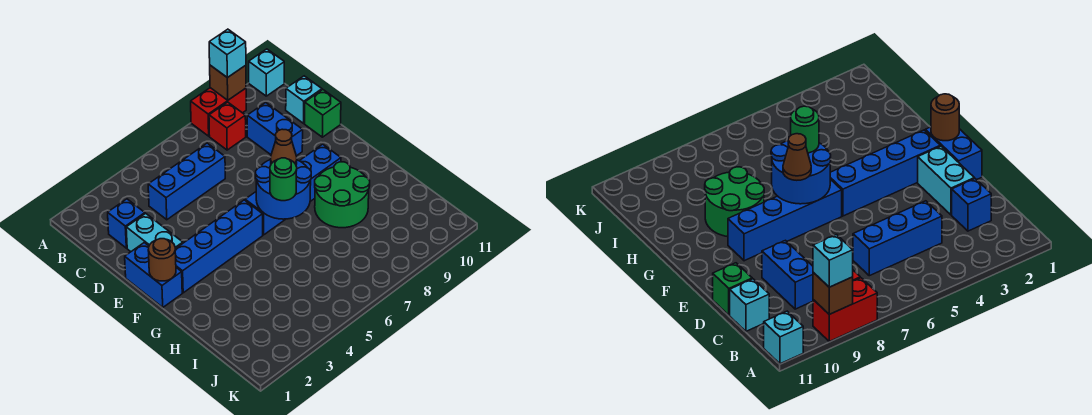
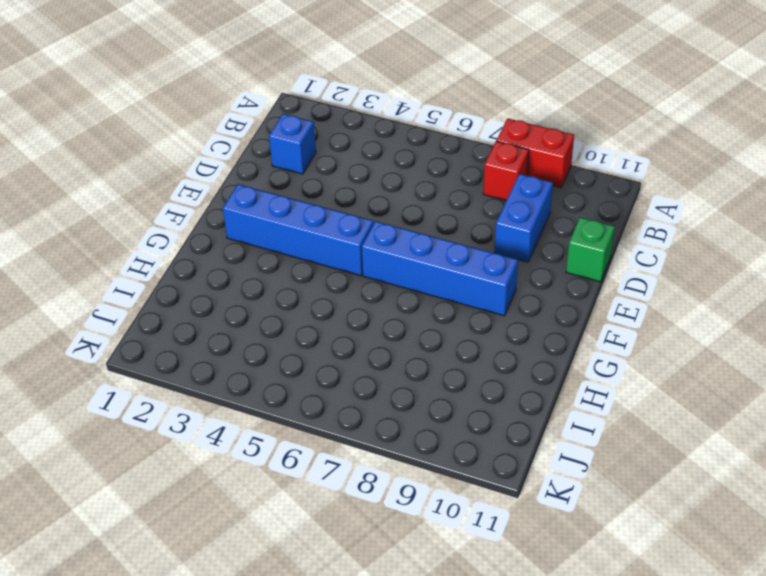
none -> cyan brick A11 level 1
none -> blue brick C4:C6 level 1
none -> cyan brick C11 level 1

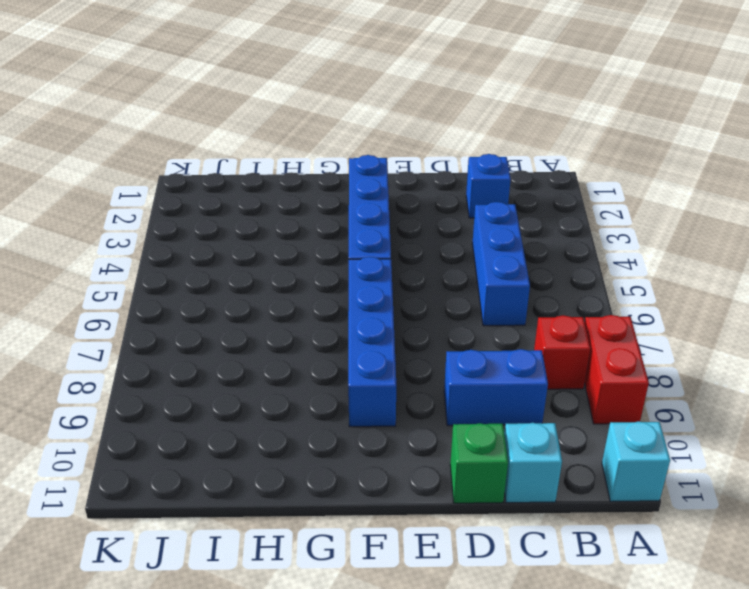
none -> cyan brick D2:E2 level 1
none -> blue brick E1:F1 level 1
none -> green round brick G8:H9 level 1

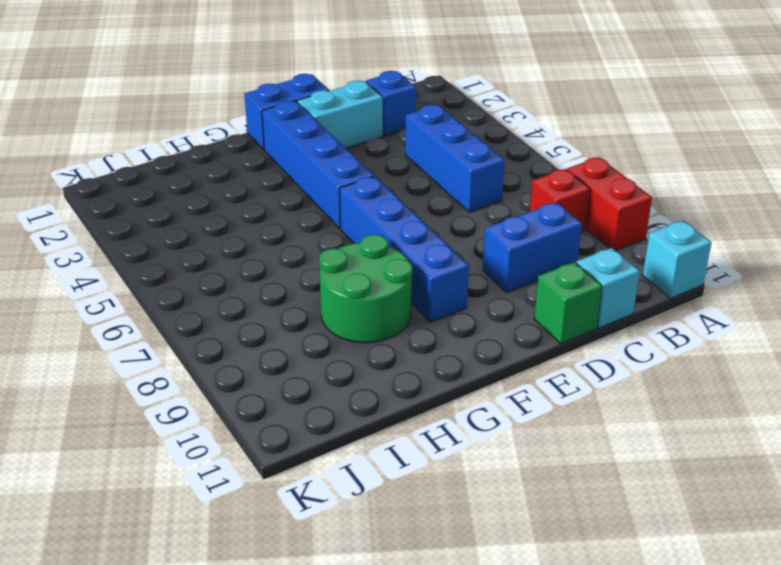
none -> brown brick A9 level 2
none -> brown round brick F1 level 2
none -> blue round brick F6:G7 level 2

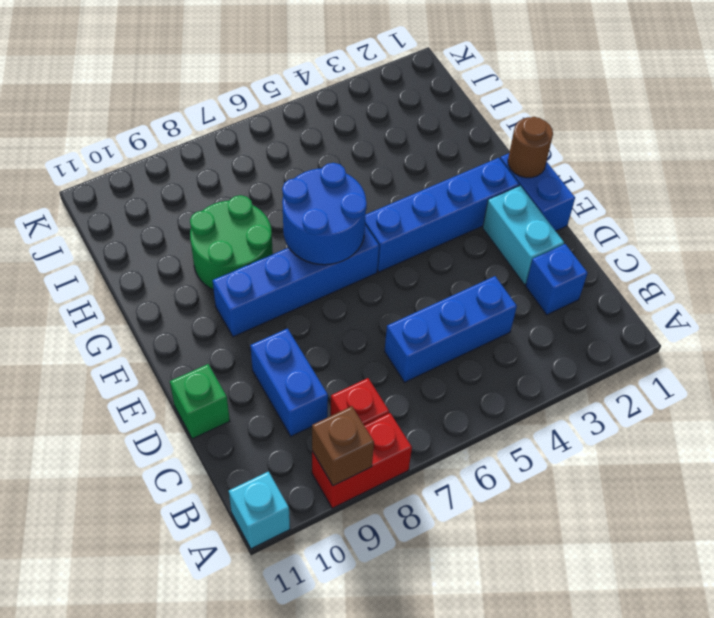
none -> cyan brick C11 level 1
none -> cyan brick A9 level 3
none -> brown cone F7 level 3

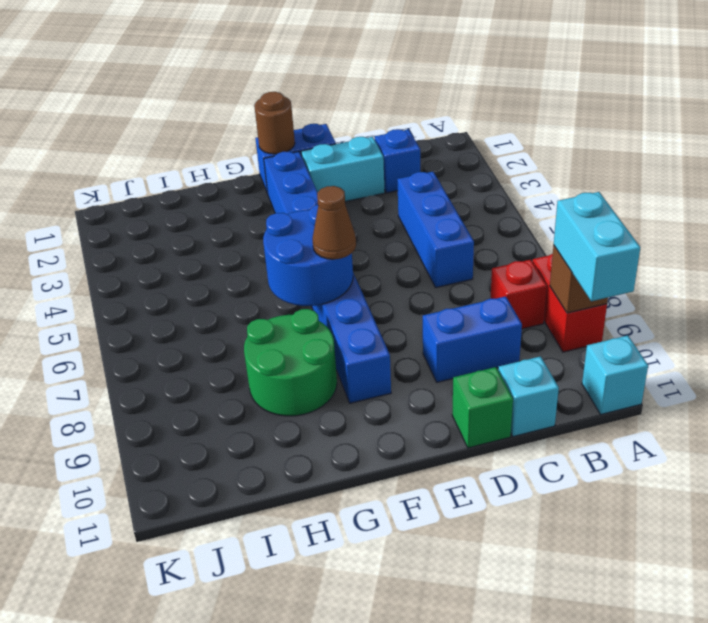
cyan brick A9:A10 level 3 -> cyan brick A9 level 3
none -> green round brick G6 level 3

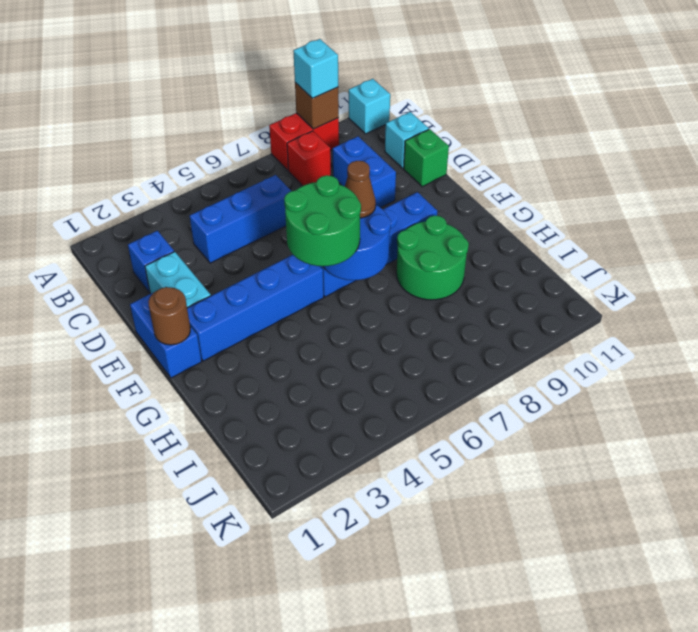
green round brick F5:G6 level 3 -> green round brick G6 level 3

